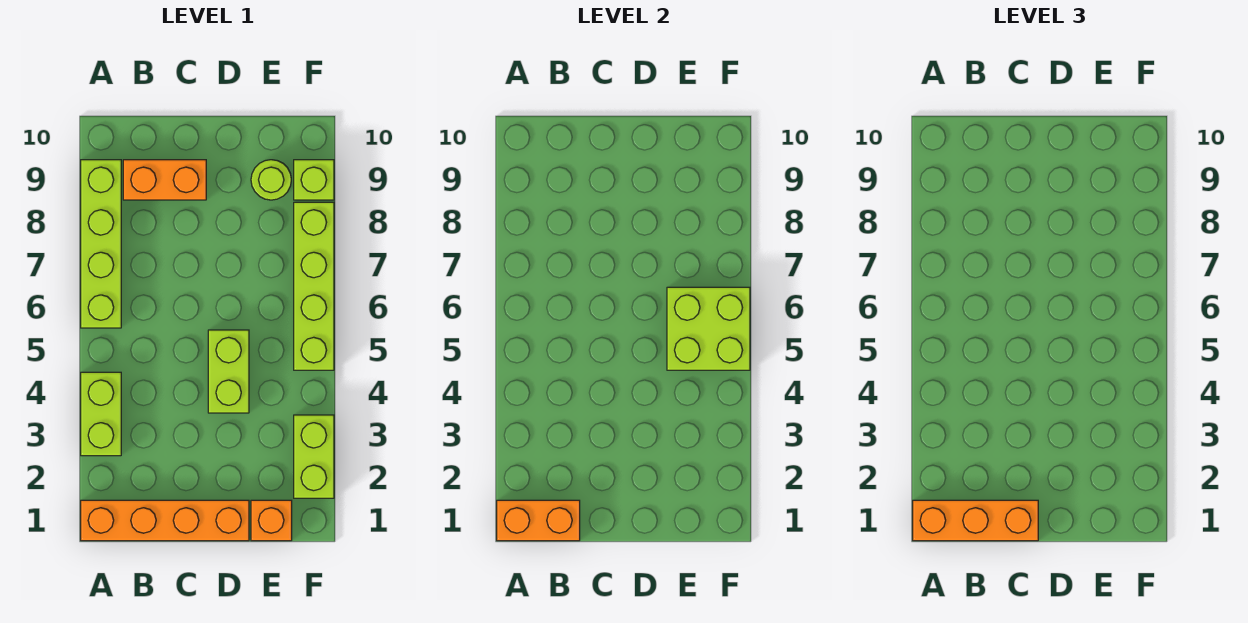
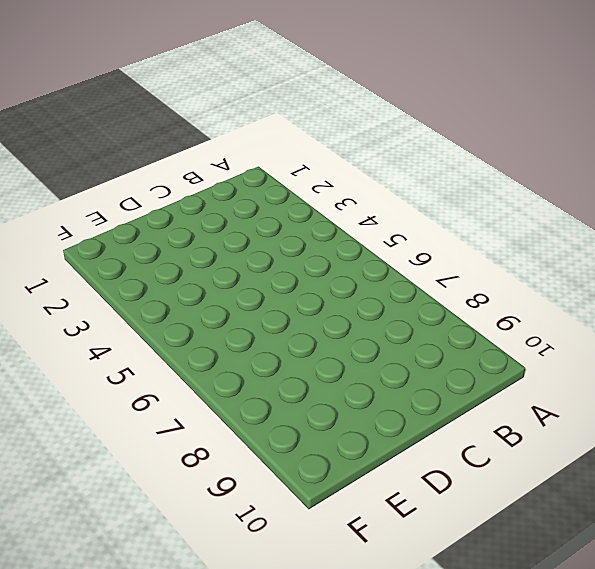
none -> orange brick A1:D1 level 1
none -> lime brick A3:A4 level 1
none -> lime brick A6:A9 level 1

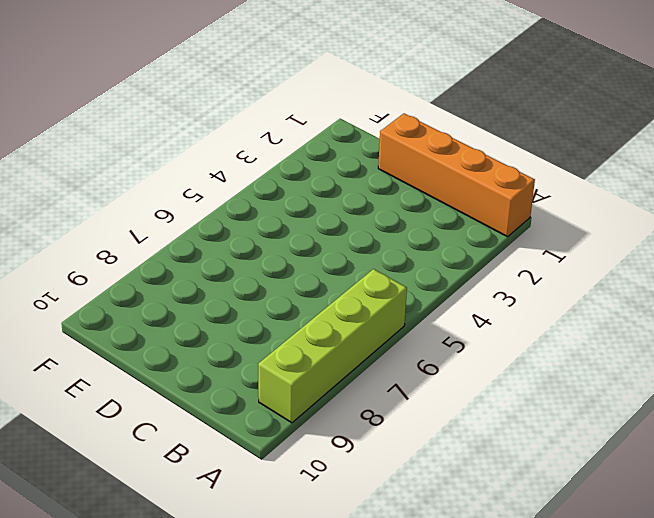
none -> lime brick A3:A4 level 1
none -> orange brick B9:C9 level 1
none -> lime brick D4:D5 level 1

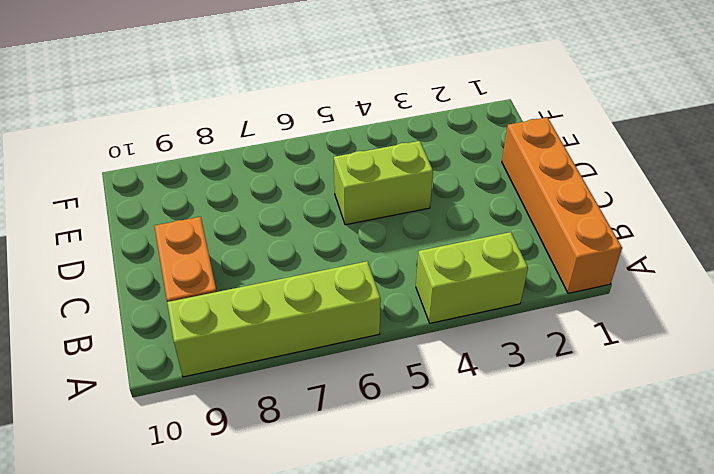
none -> orange brick E1 level 1
none -> lime round brick E9 level 1
none -> lime brick F2:F3 level 1

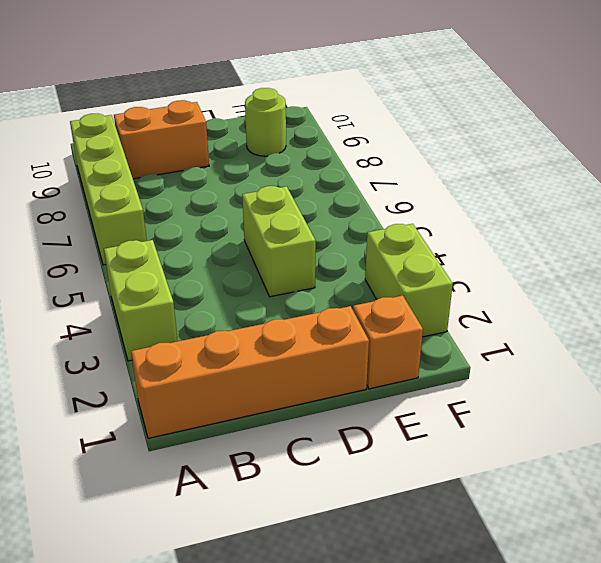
none -> lime brick F5:F8 level 1
none -> lime brick F9 level 1
none -> orange brick A1:B1 level 2

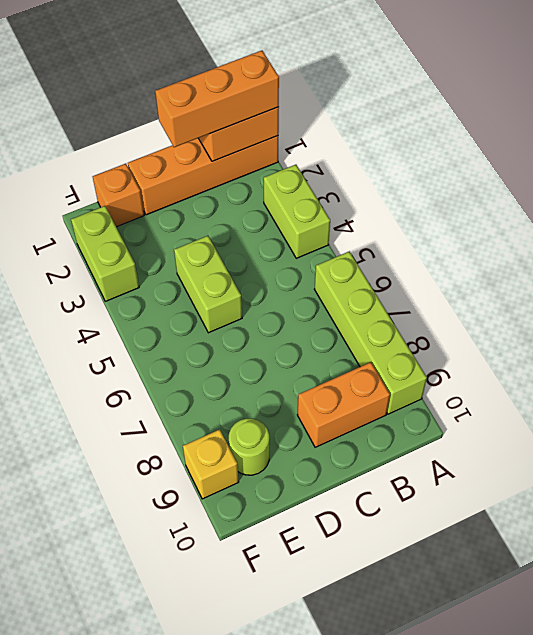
yellow brick F9 level 1 -> lime brick F9 level 1
none -> lime brick F5:F8 level 1
none -> lime brick E5:F6 level 2

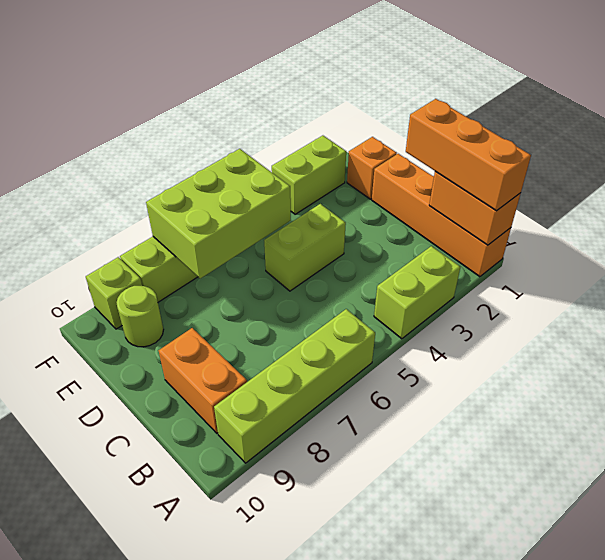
lime brick E5:F7 level 2 -> lime brick E5:F6 level 2

